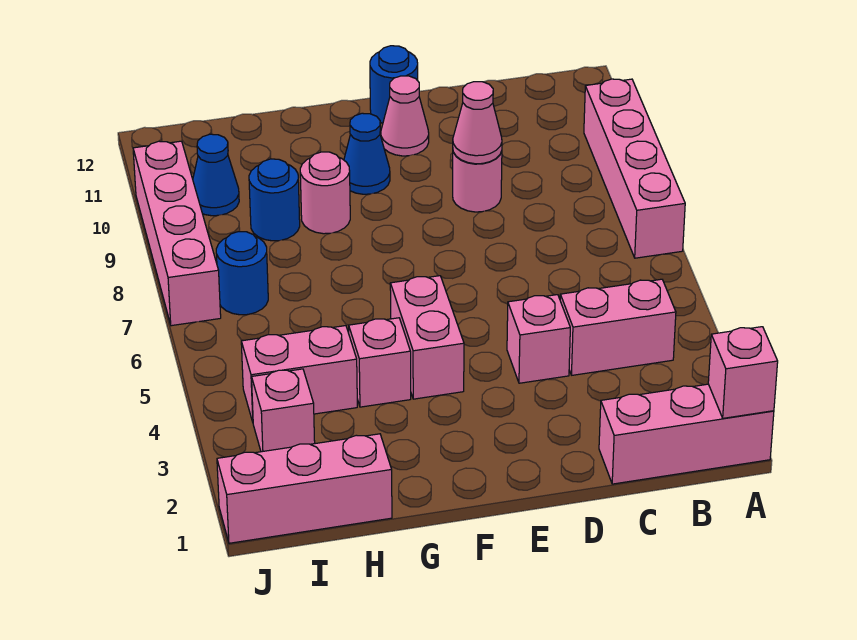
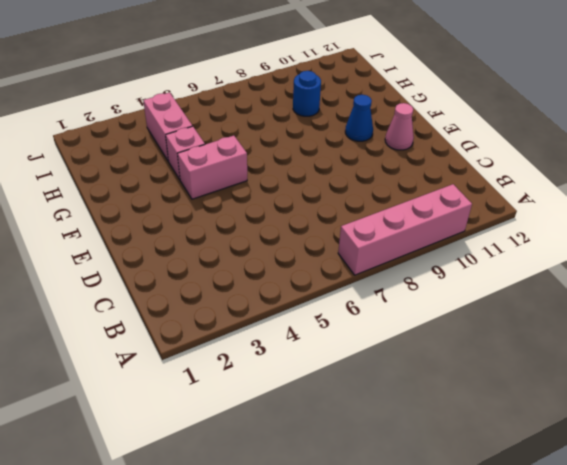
none -> pink brick A1:C1 level 1
none -> pink brick B4:C4 level 1
none -> pink brick D4 level 1

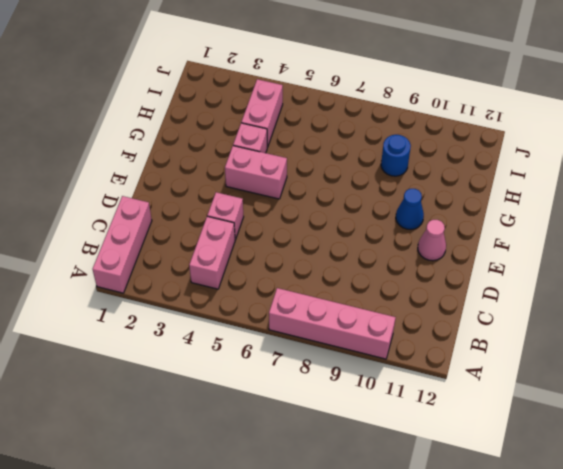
none -> pink round brick D9 level 1
none -> blue round brick E12 level 1
none -> pink round brick G9 level 1

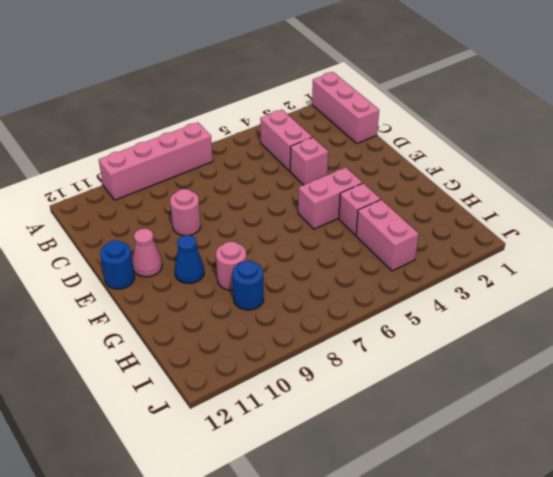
none -> pink brick H1:J1 level 1
none -> pink brick I3 level 1
none -> blue round brick I7 level 1

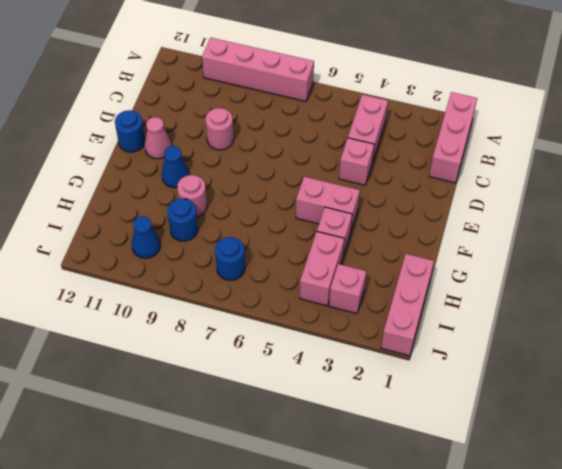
none -> pink brick J7:J10 level 1
none -> pink brick A1 level 2
none -> pink cone D9 level 2

